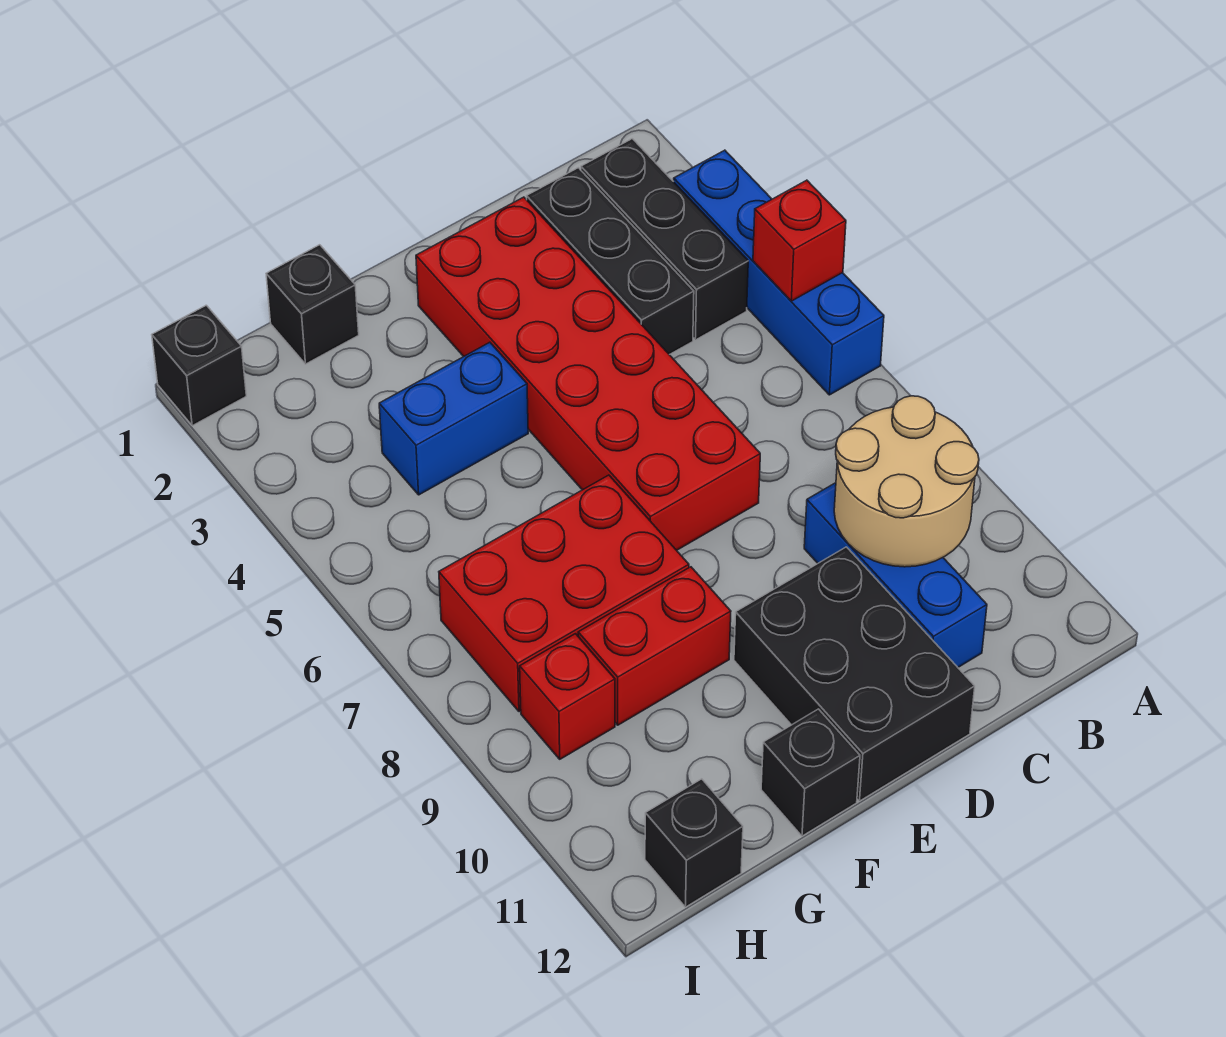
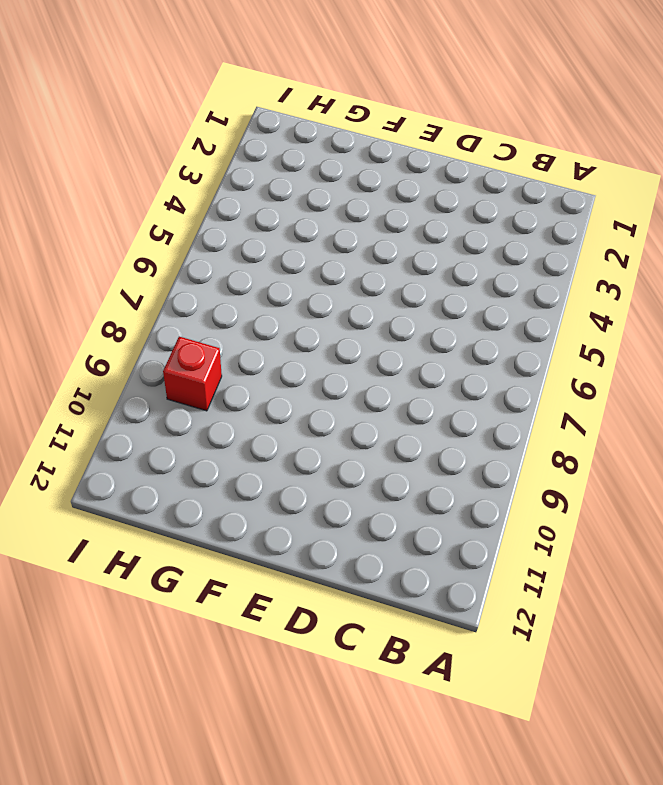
none -> blue brick A3:A6 level 1
none -> black brick B2:B4 level 1
none -> black brick C2:C4 level 1

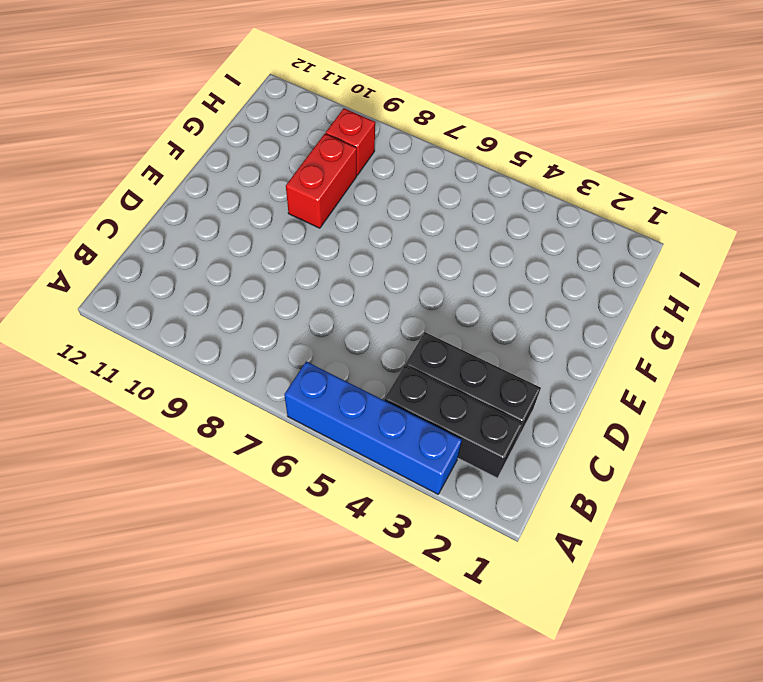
none -> blue brick C9:C11 level 1
none -> red brick D2:E7 level 1
none -> black brick D10:E12 level 1

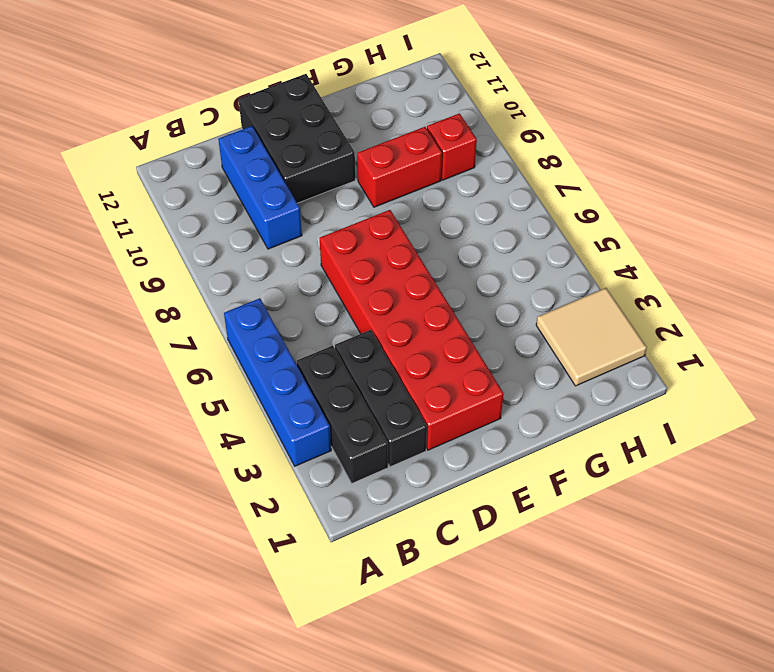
tan tile H2:I3 level 1 -> none
none -> blue brick F4:G4 level 1
none -> red brick F7:H8 level 1
none -> black brick F12 level 1

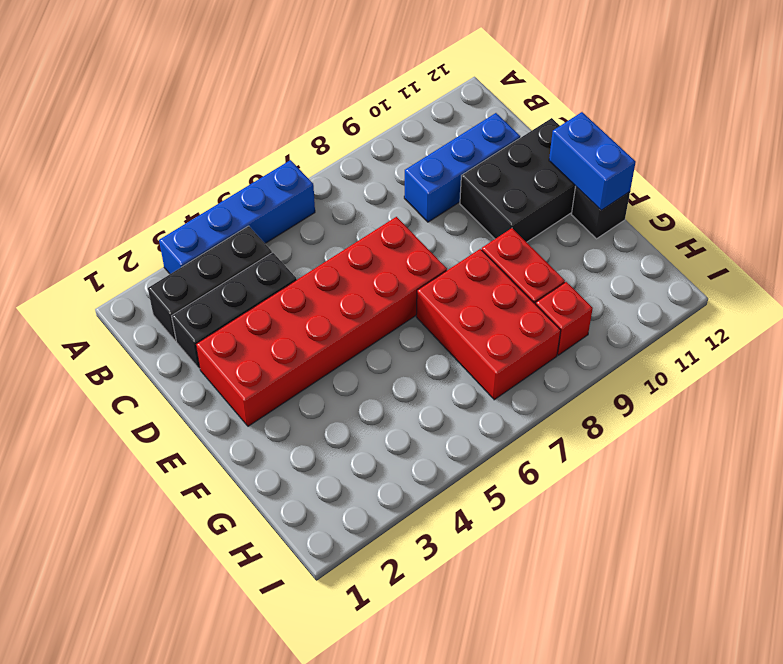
blue brick E12:F12 level 2 -> blue brick F4:G4 level 1
none -> black brick G1 level 1
none -> black brick H12 level 1
none -> black brick I1 level 1

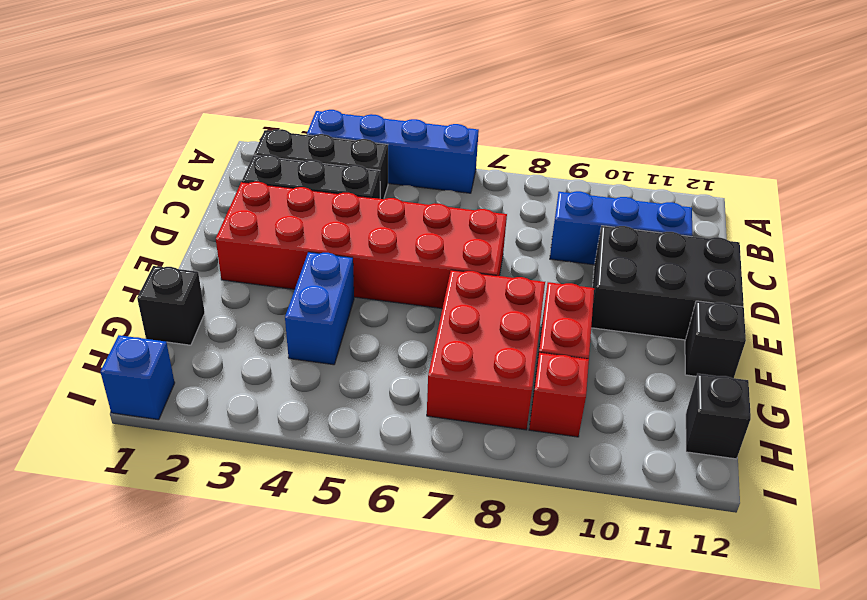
blue brick I1 level 1 -> black brick I1 level 1
none -> red brick A5 level 2
none -> tan round brick B9:C10 level 2

